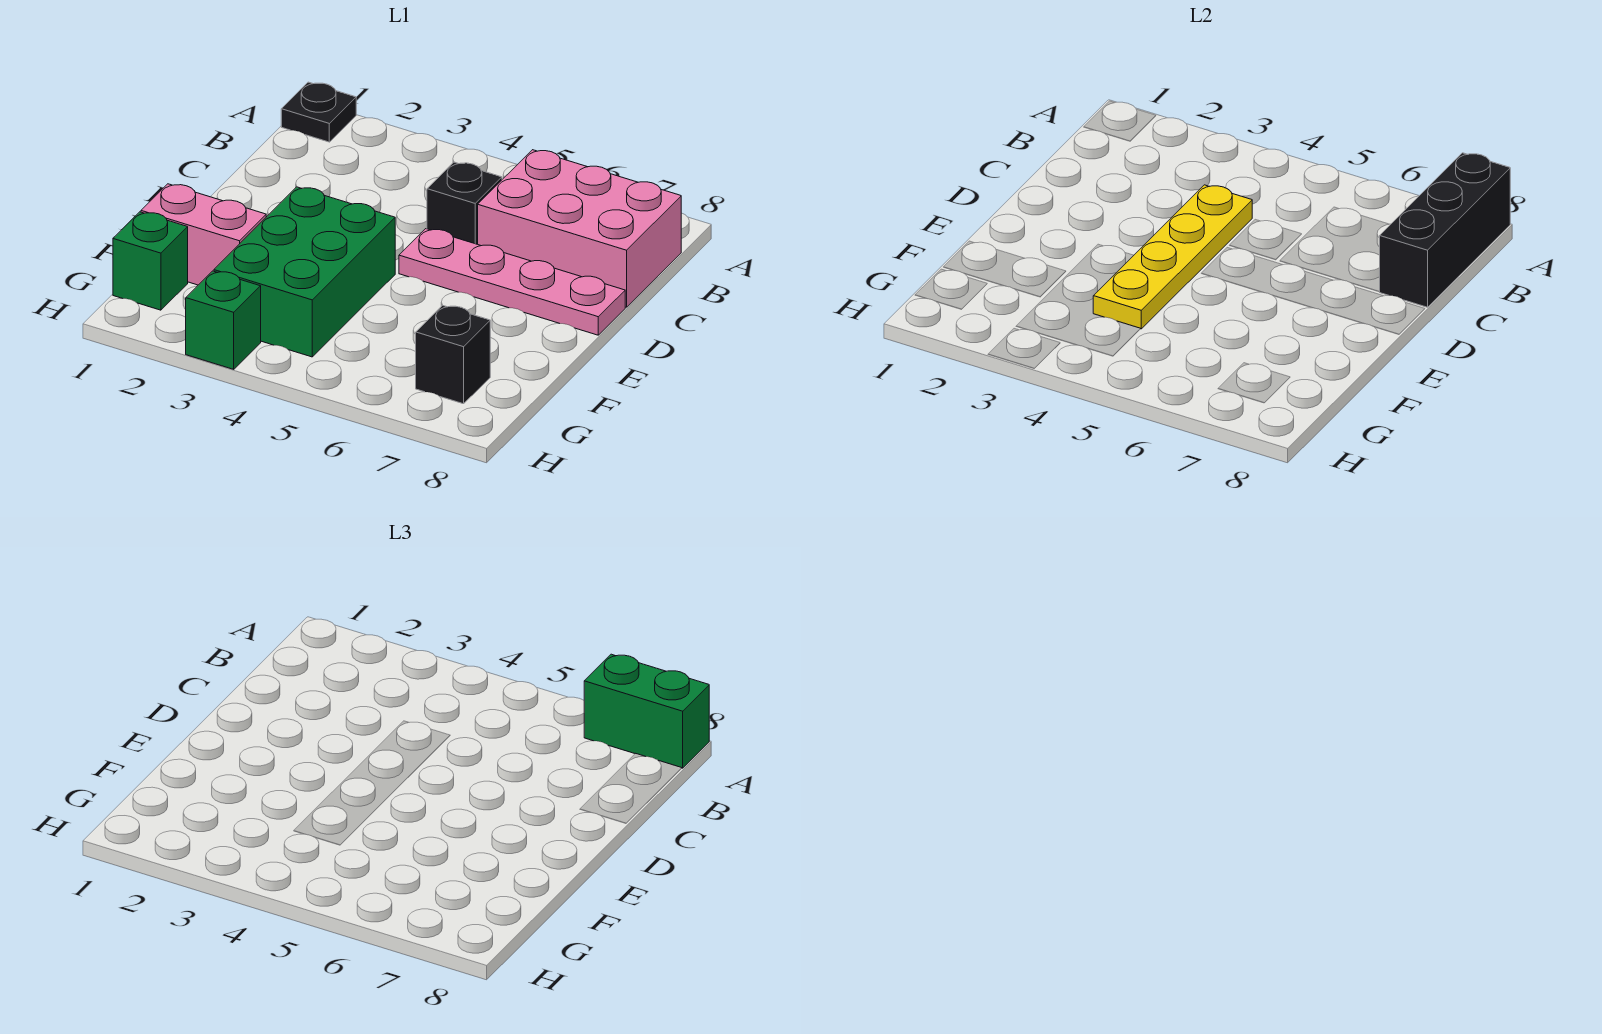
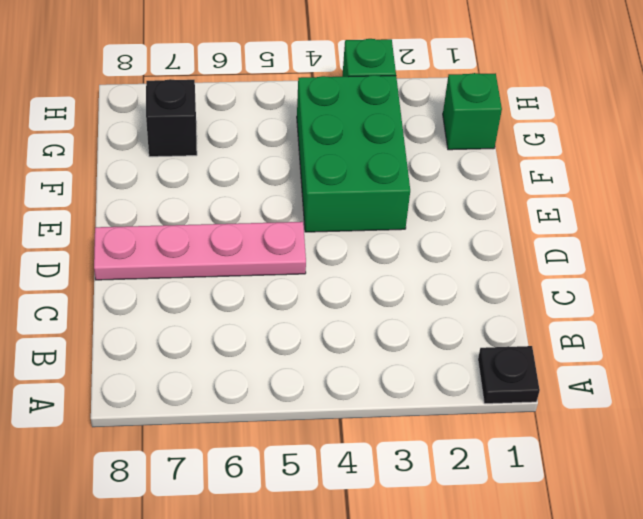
none -> pink brick B6:C8 level 1
none -> black brick C5 level 1
none -> pink brick F1:F2 level 1

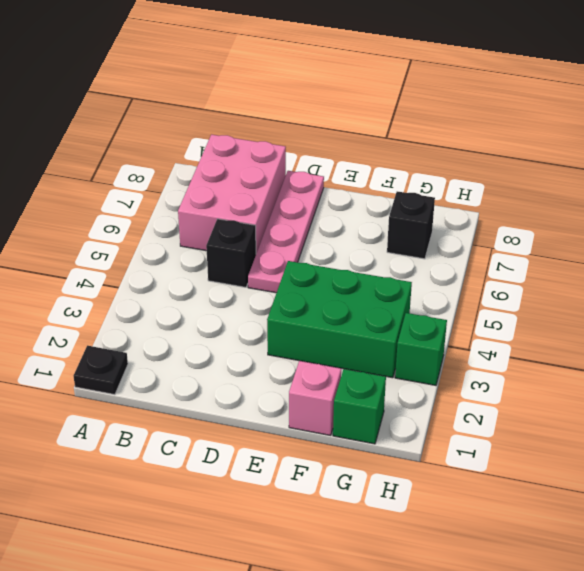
pink brick F1 level 1 -> pink brick F1:F2 level 1
none -> black brick A8:C8 level 2
none -> yellow plate C4:F4 level 2
none -> green brick A7:A8 level 3

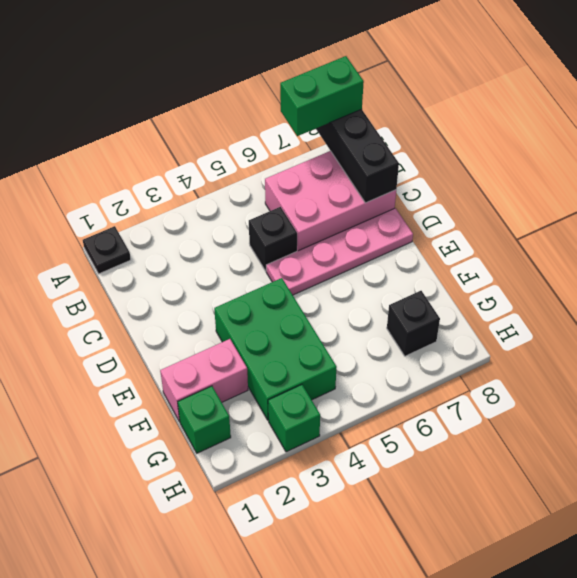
none -> yellow plate C4:F4 level 2

